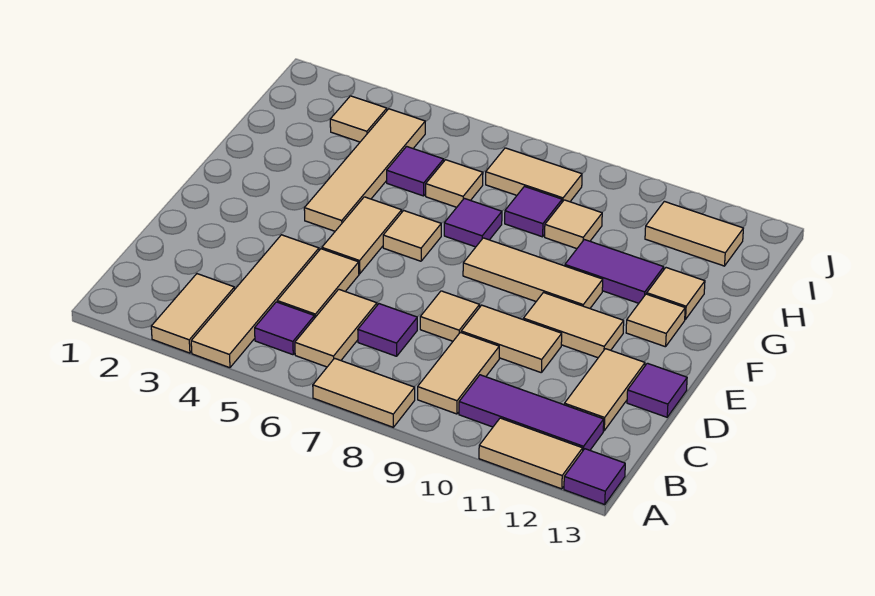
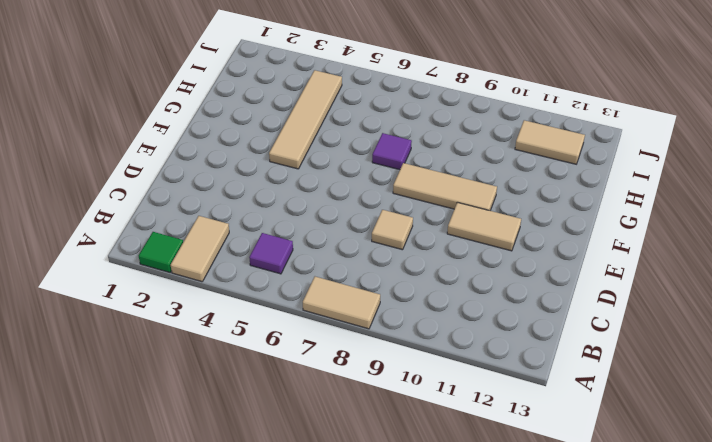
green tile A2 level 1 -> none
none -> tan tile A4:D4 level 1
none -> tan tile A11:A12 level 1
none -> purple tile A13 level 1
none -> tan tile B6:C6 level 1

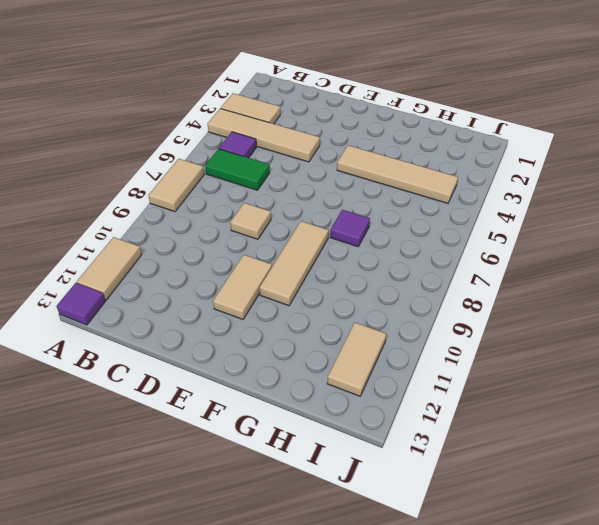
green tile B6:C6 level 1 -> tan tile B6:C6 level 1
none -> tan tile B9:C9 level 1
none -> purple tile B10:B12 level 1
none -> tan tile C5:D5 level 1
none -> purple tile C7 level 1

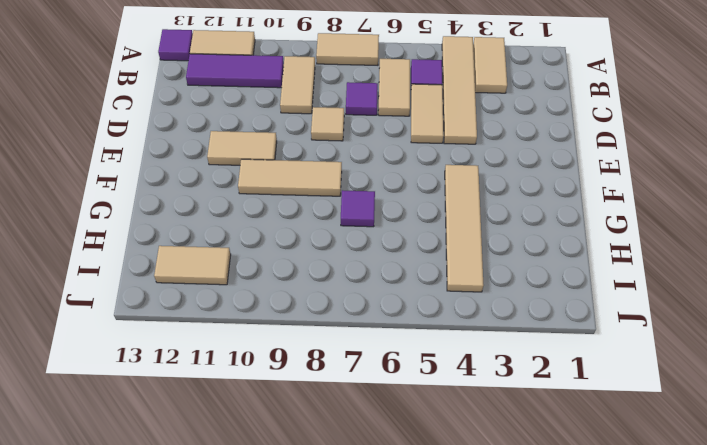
none -> tan tile C12:D12 level 1
none -> tan tile D9:D10 level 1
none -> purple tile D13 level 1
none -> tan tile E5:F5 level 1

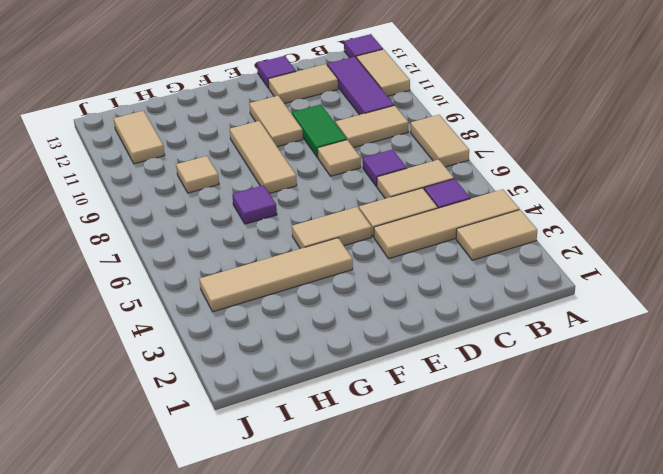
green tile D9:D10 level 1 -> tan tile D9:D10 level 1
none -> tan tile F6 level 1
none -> tan tile F12 level 1
none -> purple tile G10:G11 level 1
none -> tan tile G12 level 1

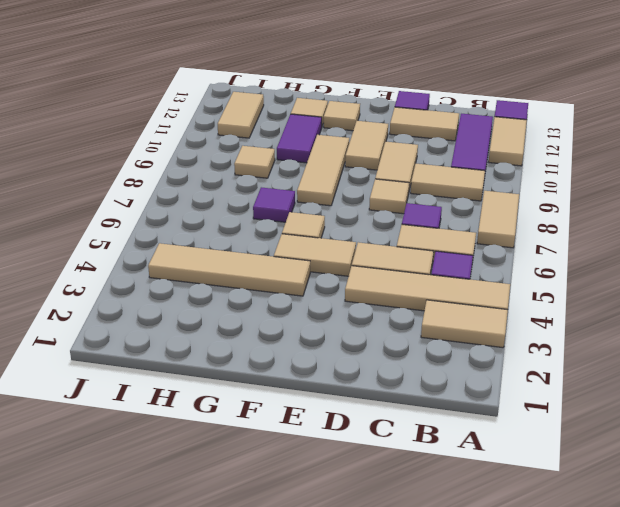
none -> purple tile H5 level 1
none -> tan tile H6 level 1
none -> purple tile H8 level 1
none -> tan tile I3 level 1

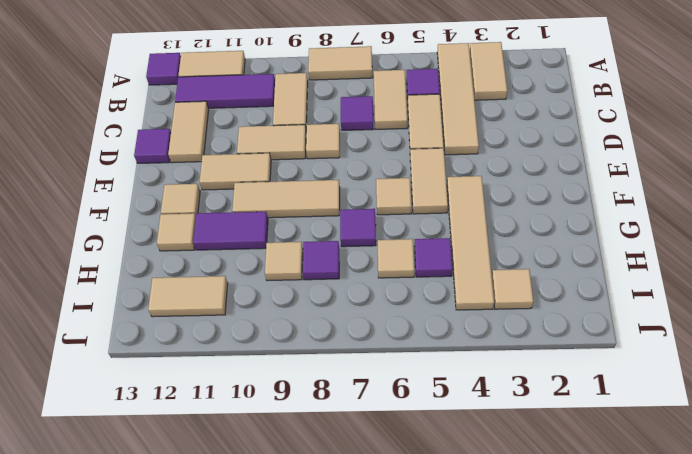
none -> tan tile I7:I8 level 1

